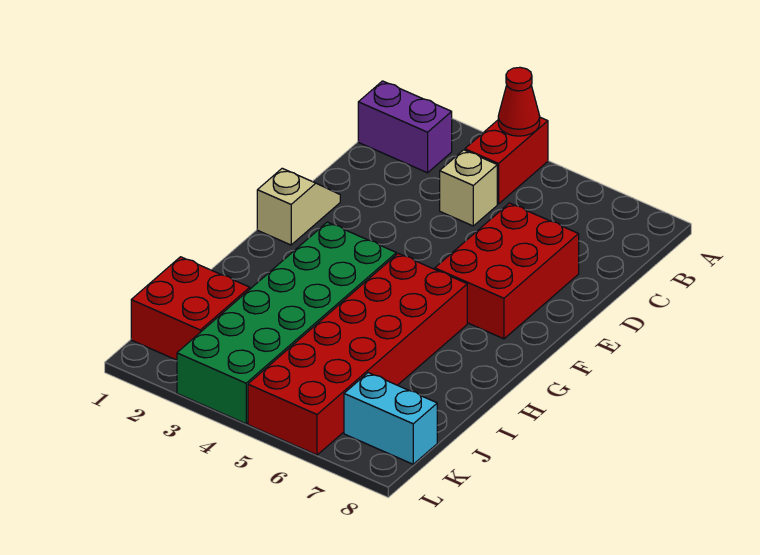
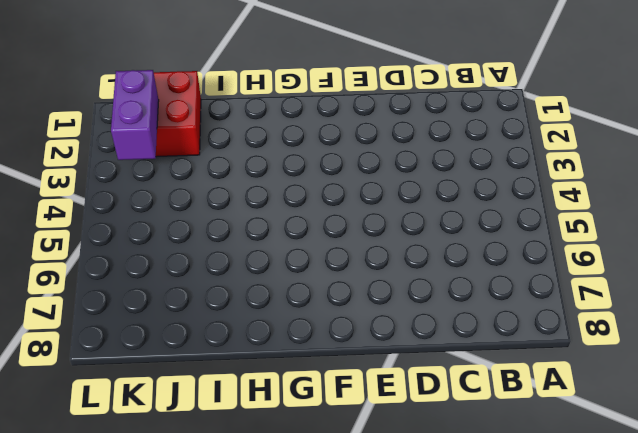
purple brick K2:K3 level 2 -> purple brick B1:B2 level 1
none -> red brick A4:B4 level 1
none -> tan brick C4 level 1

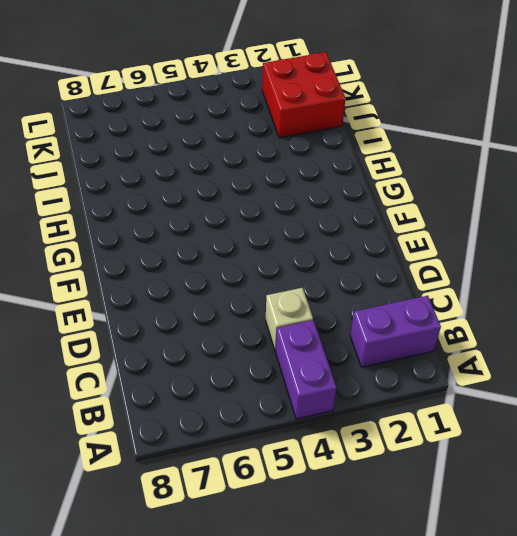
purple brick A4:B4 level 1 -> red brick A4:B4 level 1
none -> red brick D6:F7 level 1
none -> tan slope E1:F1 level 1 top F

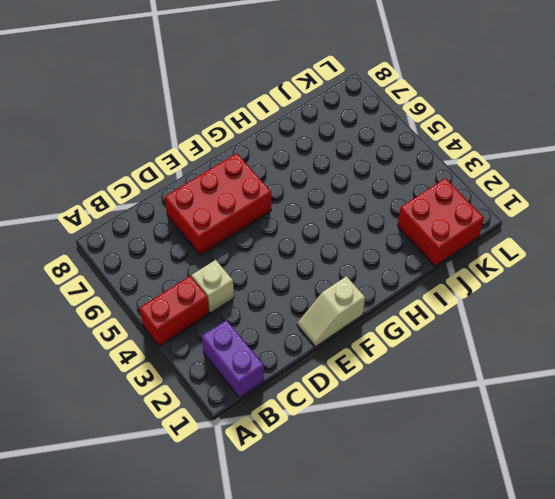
none -> green brick G3:L4 level 1
none -> red brick G5:L6 level 1

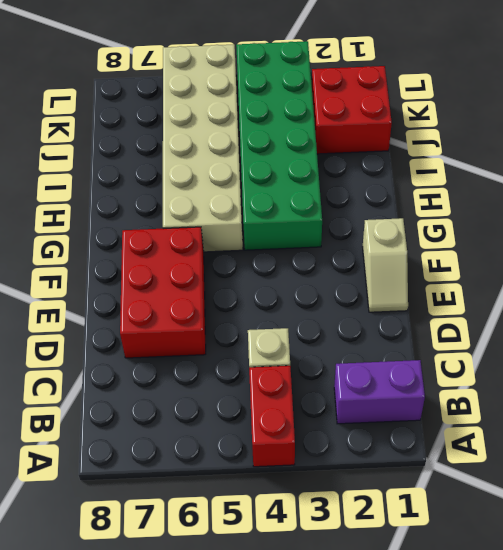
tan brick G5:L6 level 1 -> red brick G5:L6 level 1
none -> cyan brick K7:K8 level 1
none -> red cone A4 level 2

